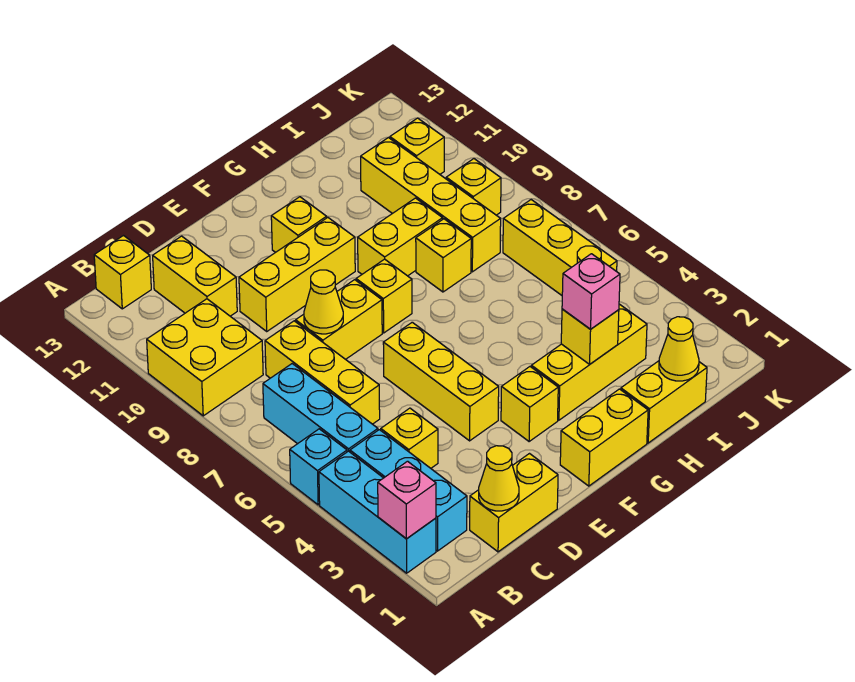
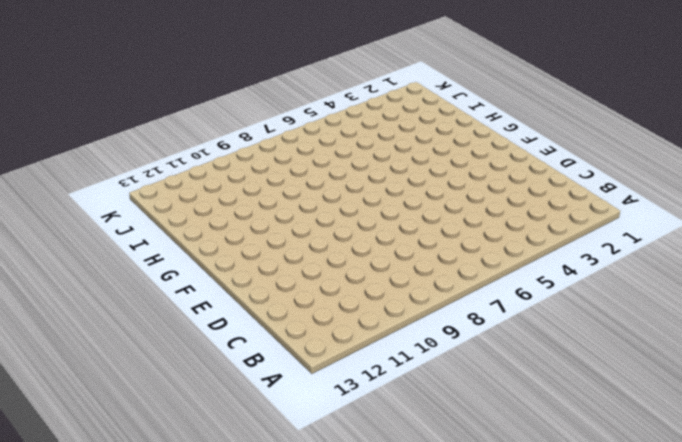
none -> cyan brick A2:A4 level 1
none -> cyan brick A5 level 1
none -> yellow brick A9:B10 level 1
none -> cyan brick B2:B4 level 1

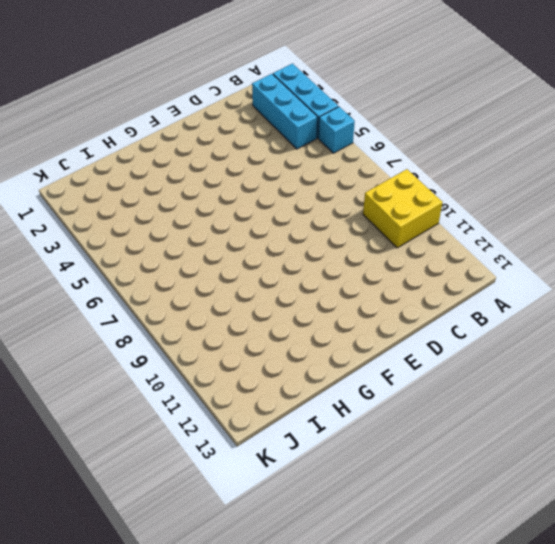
none -> cyan brick B5:B7 level 1
none -> yellow brick B13 level 1
none -> yellow brick C1:D1 level 1
none -> yellow brick C4 level 1

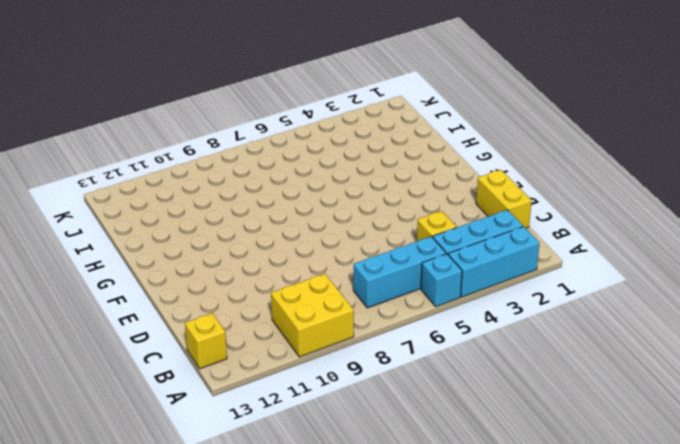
none -> yellow brick C6:C8 level 1
none -> yellow brick C11:C12 level 1
none -> yellow brick D8:E8 level 1
none -> yellow brick D10:F10 level 1

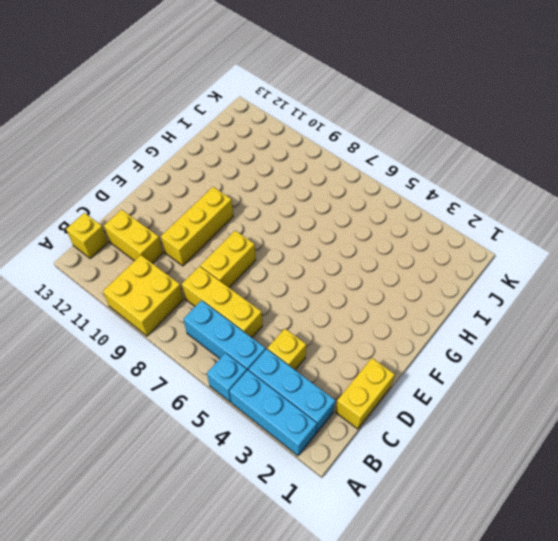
none -> yellow brick E4:E6 level 1
none -> yellow brick F1:G1 level 1
none -> yellow brick F3 level 1
none -> yellow brick F8 level 1

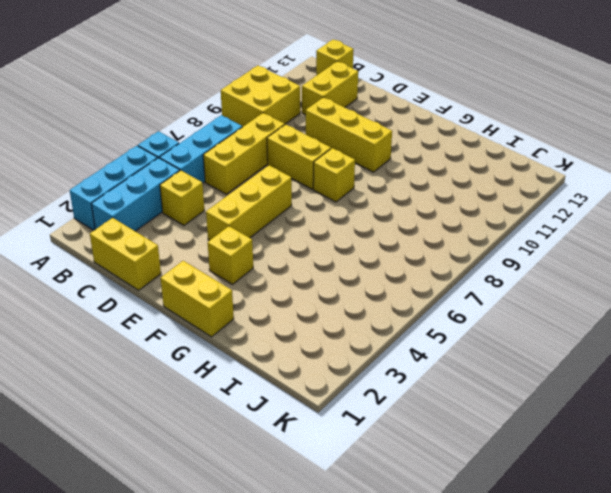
none -> yellow brick F11 level 1
none -> yellow brick G3:I3 level 1
none -> yellow brick G9:H9 level 1
none -> yellow brick H1:I1 level 1

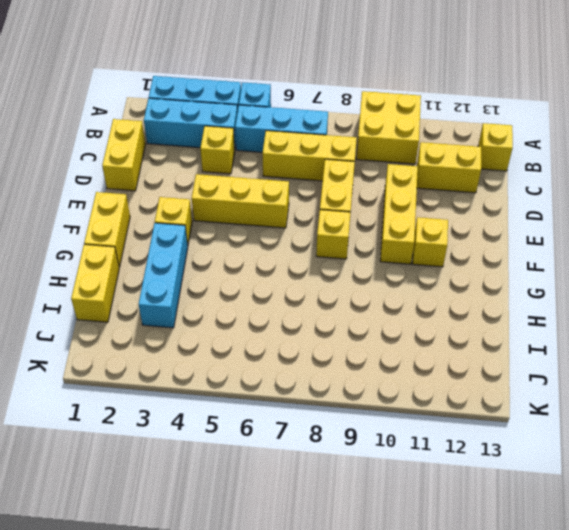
cyan brick G3:I3 level 1 -> yellow brick G3:I3 level 1
none -> yellow brick G9:H9 level 1
none -> yellow brick H8 level 1
none -> yellow brick I8:I11 level 1
none -> yellow brick J5:J7 level 1

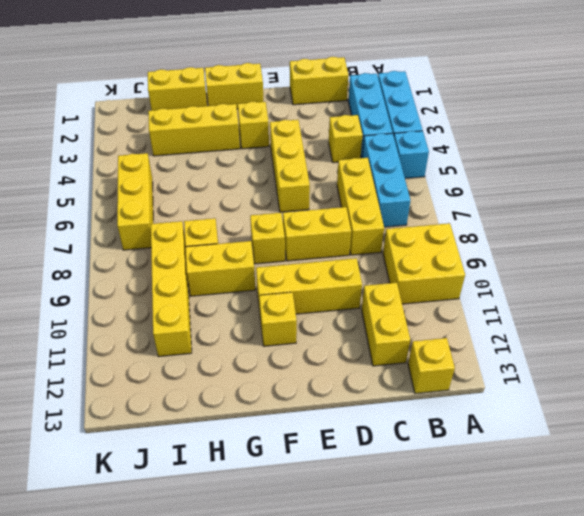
none -> yellow brick J9 level 1
none -> yellow brick J11 level 1
none -> pink brick A2 level 2
none -> yellow cone C1 level 2

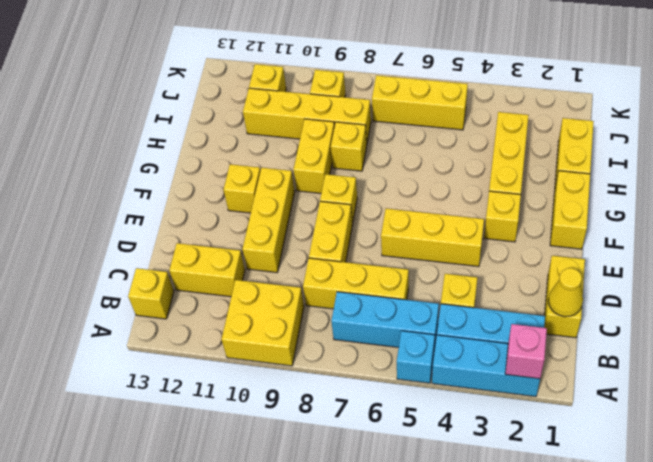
none -> yellow cone D8 level 2
none -> yellow brick H3 level 2
none -> yellow cone I1 level 2
none -> pink brick H3 level 3

